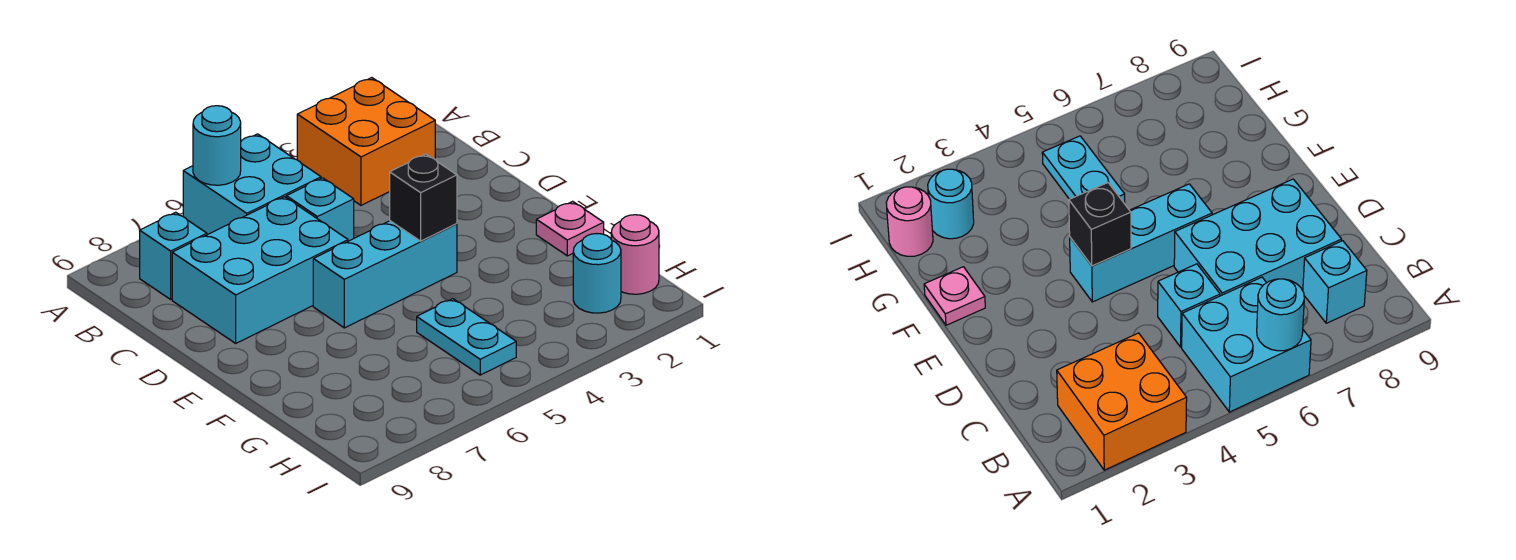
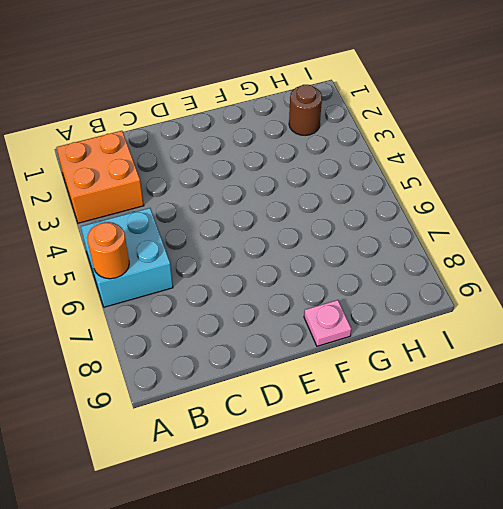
orange round brick A6 level 2 -> cyan round brick A6 level 2
pink plate F9 level 1 -> pink plate F1 level 1
brown round brick H2 level 1 -> cyan round brick H2 level 1
none -> cyan brick B8 level 1
none -> cyan brick C5 level 1
none -> cyan brick C6:D8 level 1

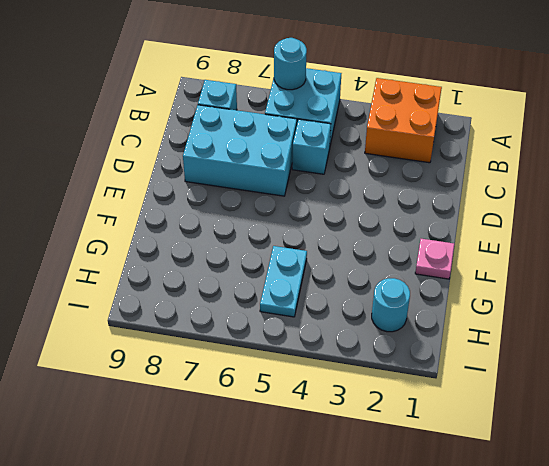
none -> cyan brick E4:E6 level 1
none -> pink round brick H1 level 1
none -> black brick E4 level 2

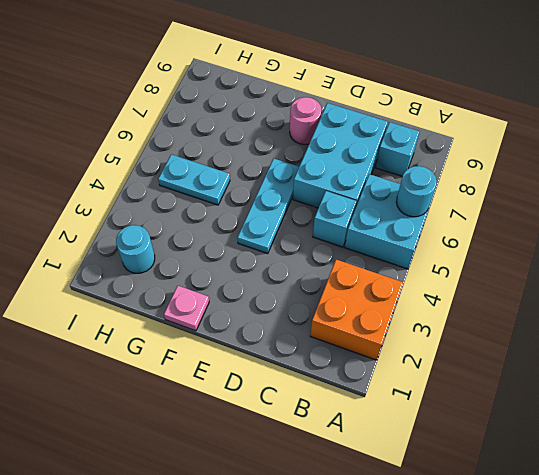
cyan plate E4:E6 level 1 -> cyan brick E4:E6 level 1
pink round brick E8 level 1 -> pink round brick H1 level 1
none -> black brick E4 level 2

